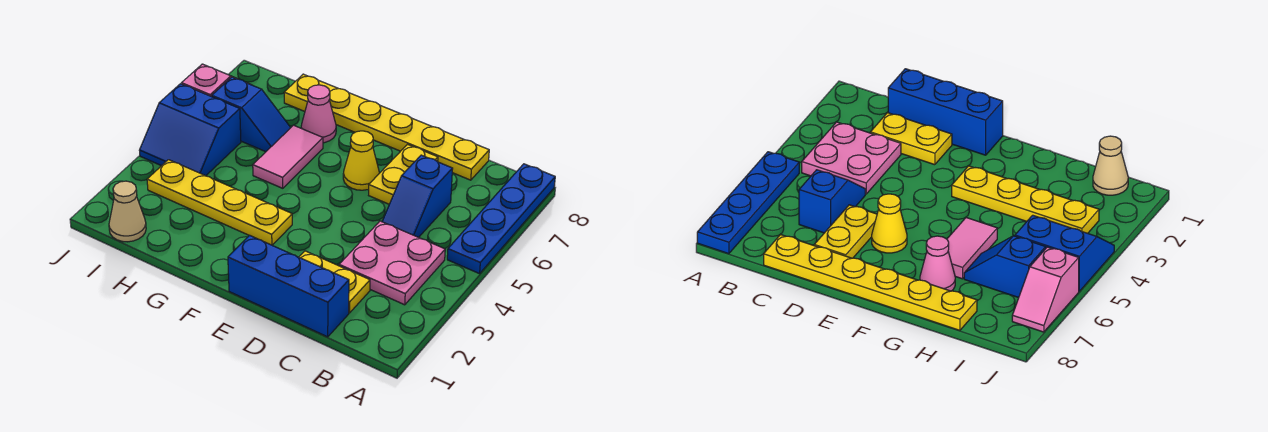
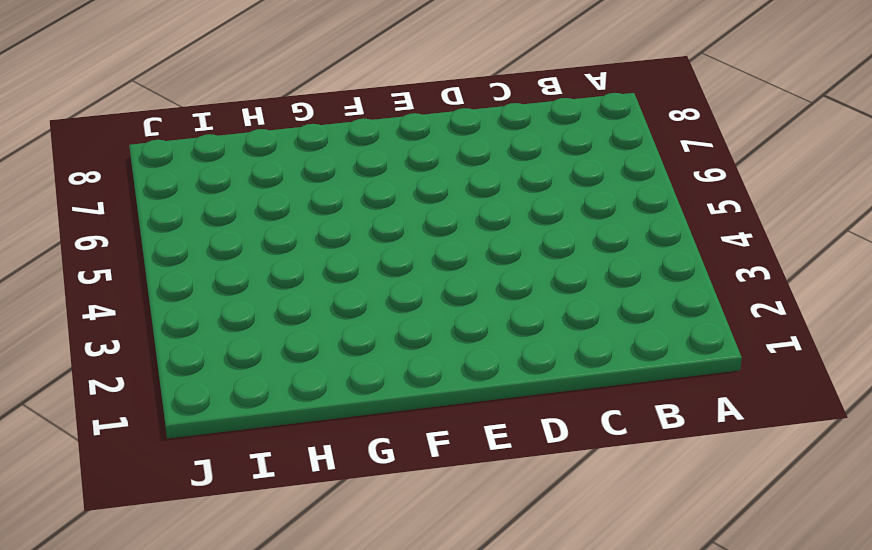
none -> blue plate A5:A8 level 1
none -> pink plate B3:C4 level 1
none -> blue brick C1:E1 level 1

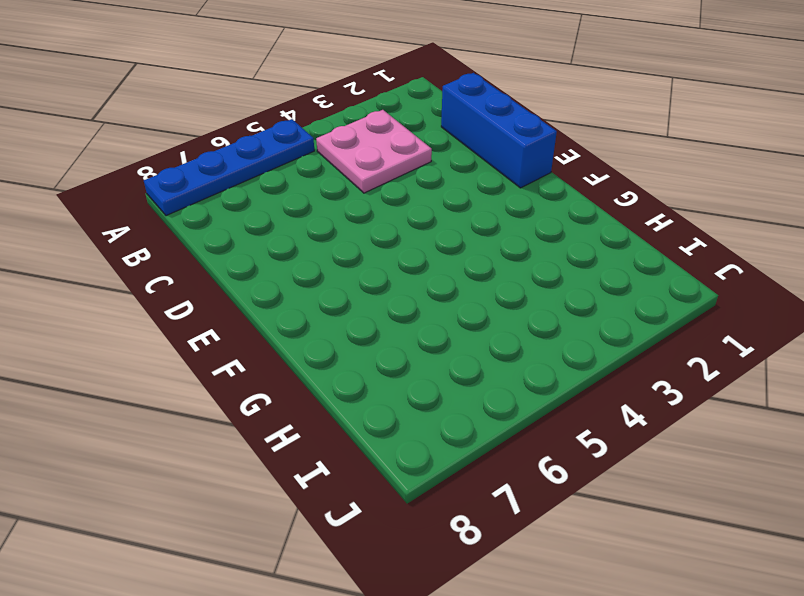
none -> yellow plate C2:D2 level 1
none -> blue slope C5:C6 level 1 top 6
none -> yellow plate C8:H8 level 1

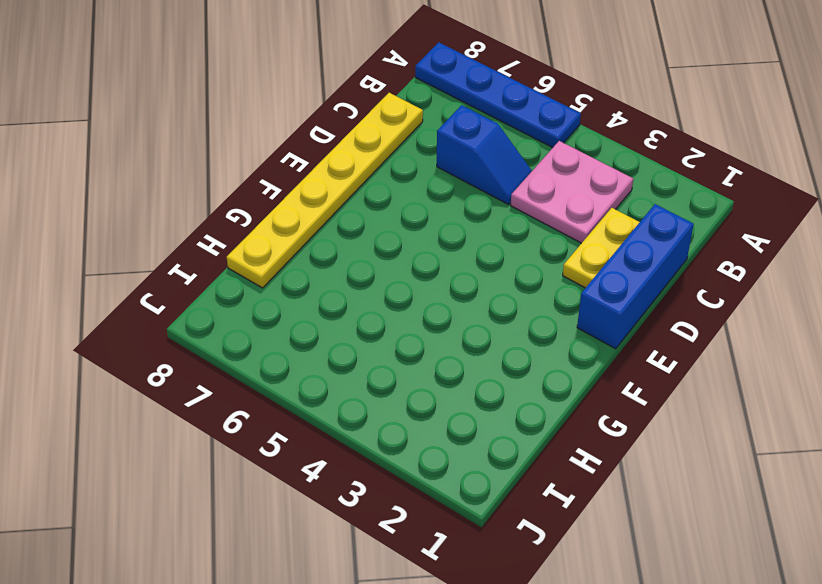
none -> yellow plate D6:D7 level 1
none -> yellow cone E6 level 1
none -> yellow plate F3:I3 level 1

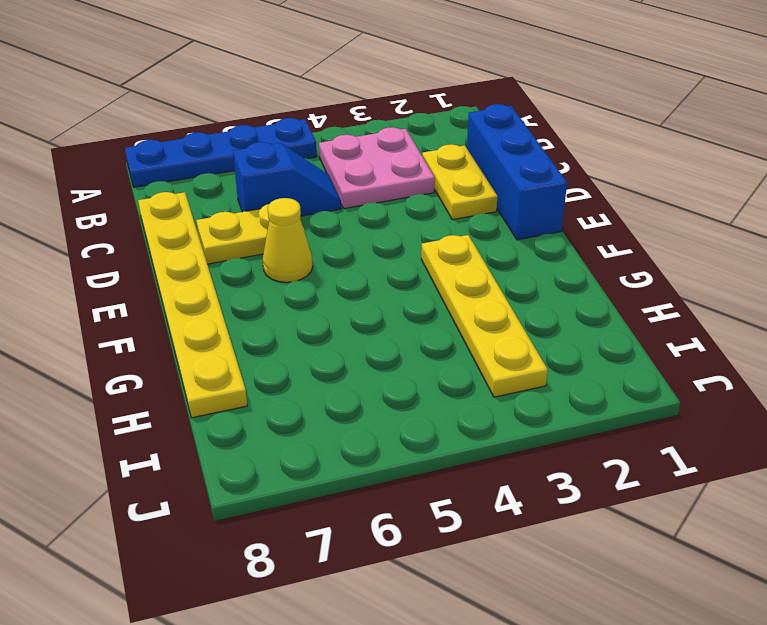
none -> pink tile G5:G6 level 1
none -> pink cone G7 level 1
none -> blue slope H6:I6 level 1 top I

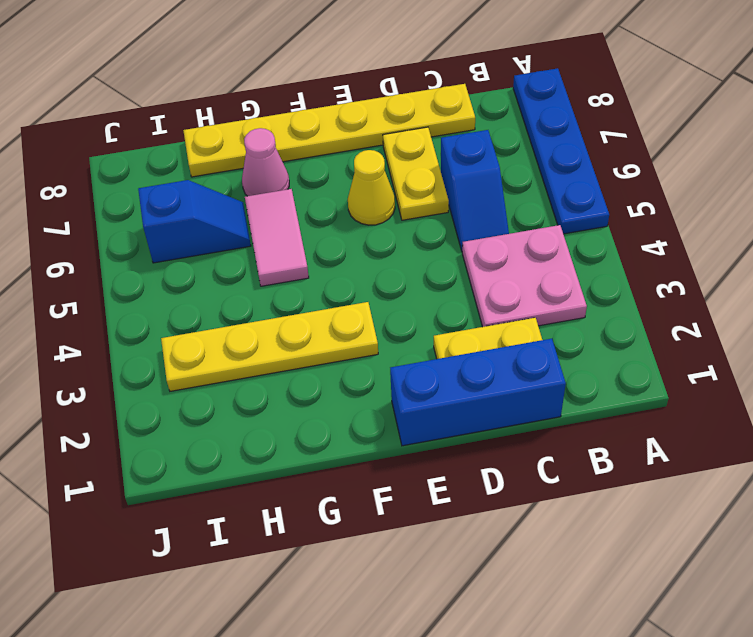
none -> tan cone I1 level 1
none -> blue slope I4:J5 level 1 top 5
none -> pink slope J6:J7 level 1 top 6

